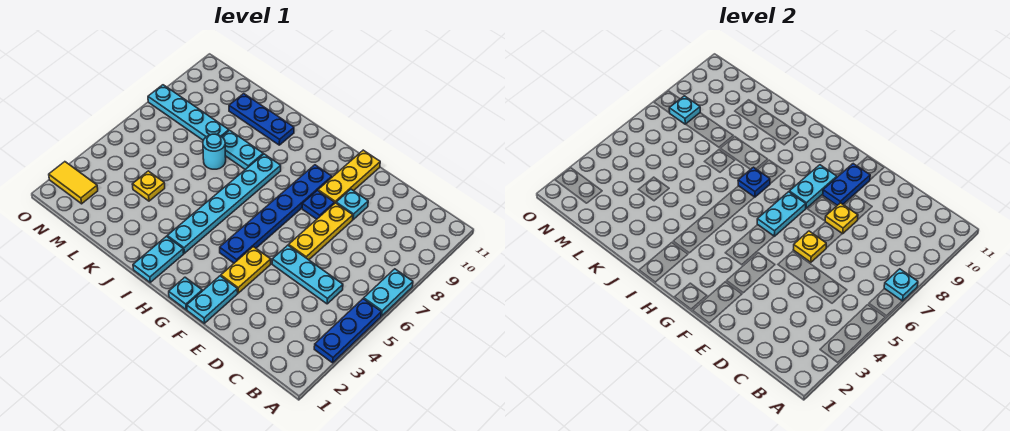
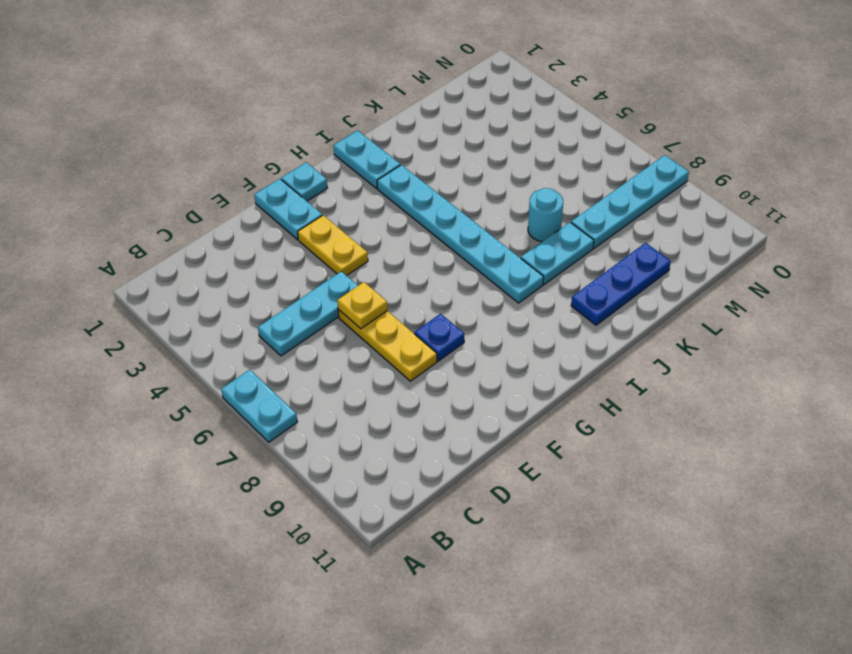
none -> blue plate A3:A5 level 1
none -> cyan plate E9 level 1
none -> yellow plate F9:F11 level 1

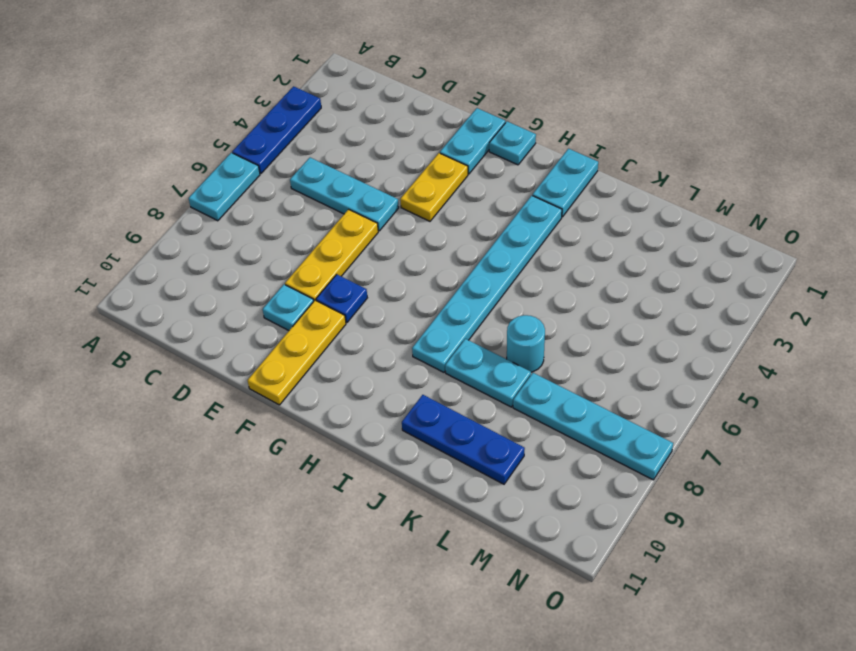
none -> blue plate G4:G9 level 1
none -> yellow plate L4 level 1
none -> yellow tile N2:O2 level 1

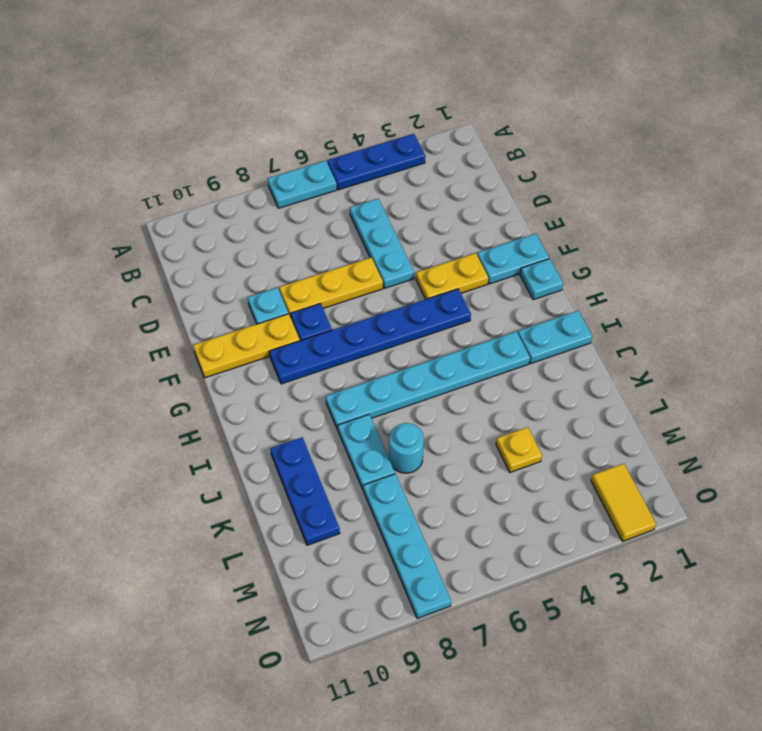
none -> cyan plate A7 level 2
none -> yellow plate E6 level 2
none -> yellow plate E8 level 2

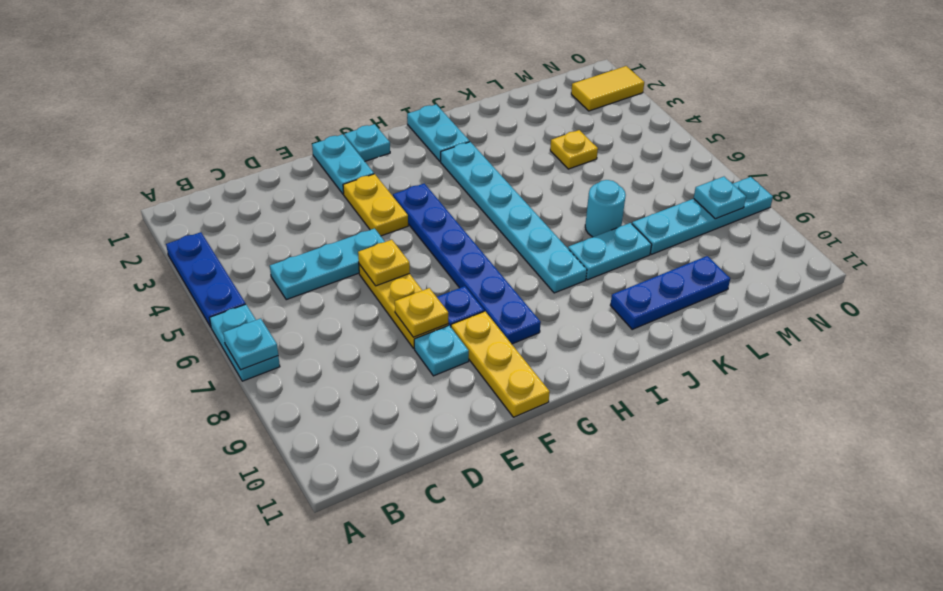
none -> blue plate F9:F10 level 2
none -> cyan plate G6:G7 level 2
none -> cyan plate G8:G9 level 2

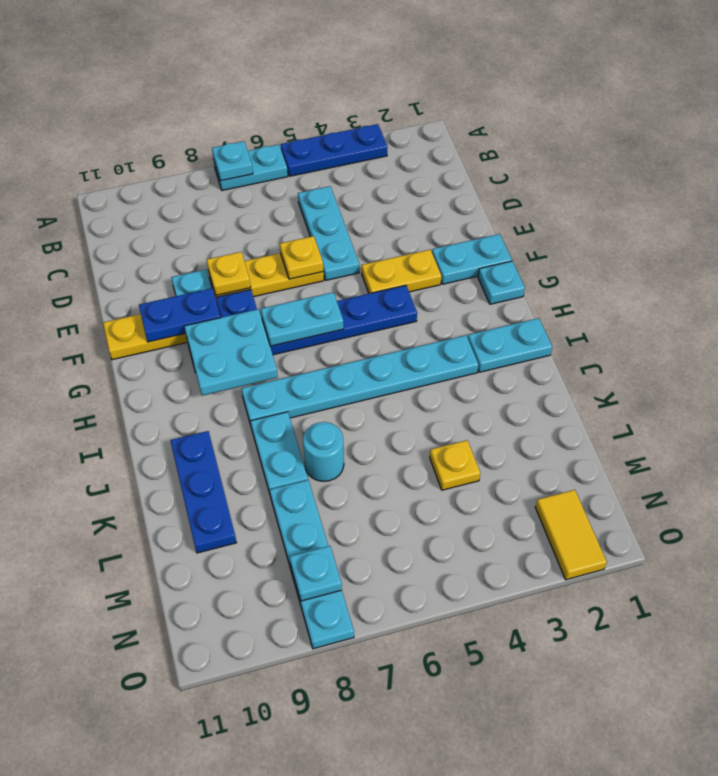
cyan plate G8:H9 level 2 -> cyan plate G8:G9 level 2
none -> blue plate I7 level 2

